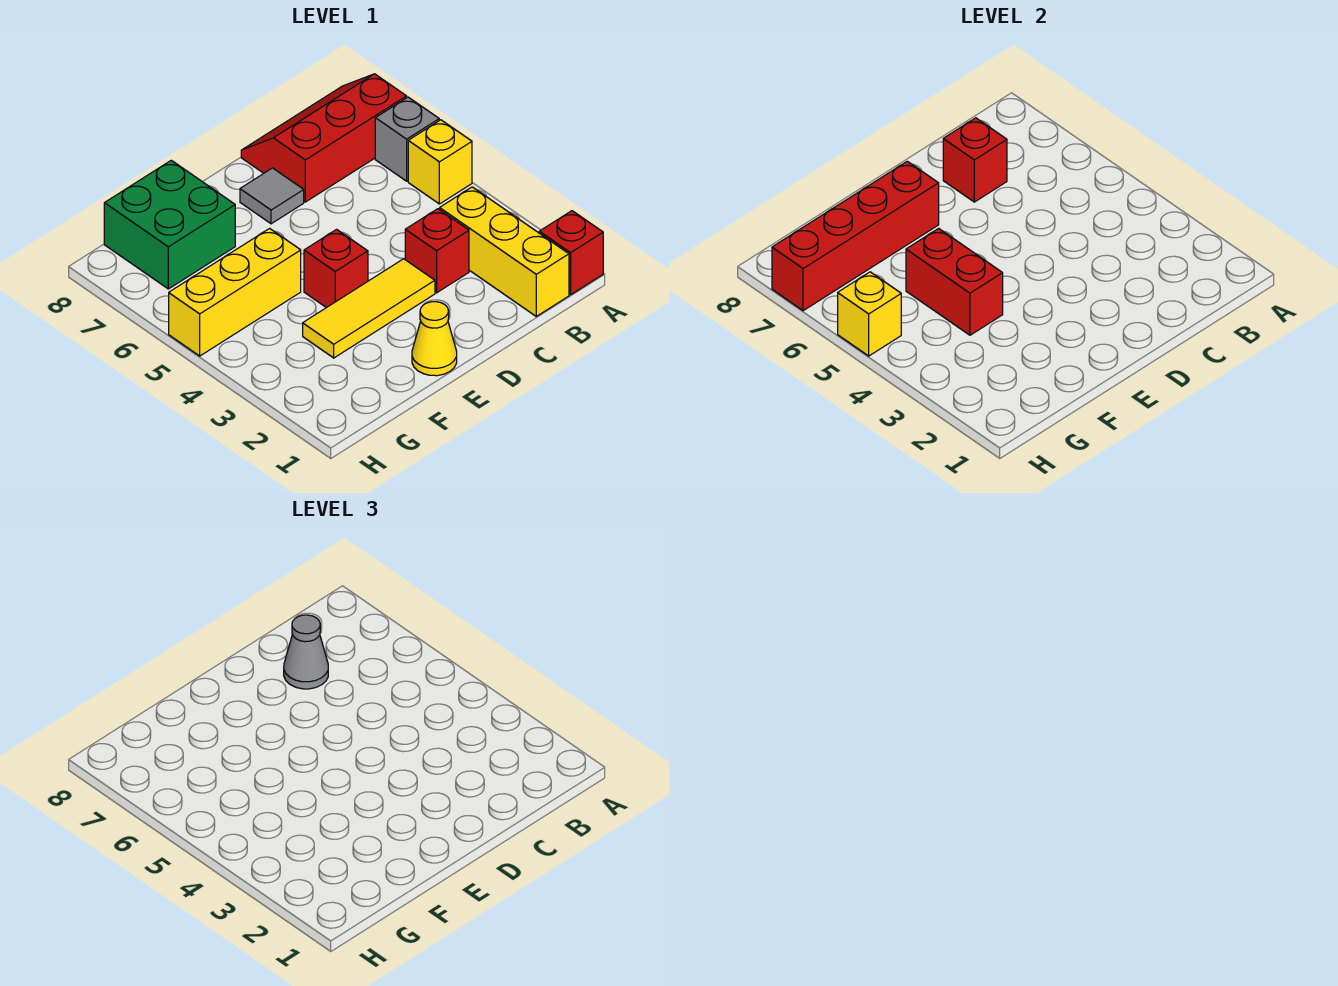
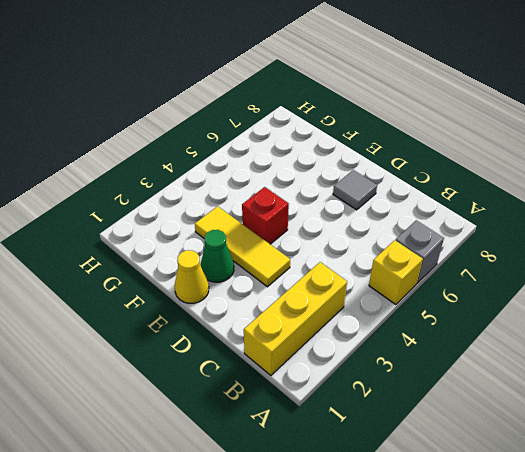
green cone E2 level 1 -> none
none -> red brick A1 level 1
none -> red slope A7:C8 level 1 top 7
none -> red brick C3 level 1

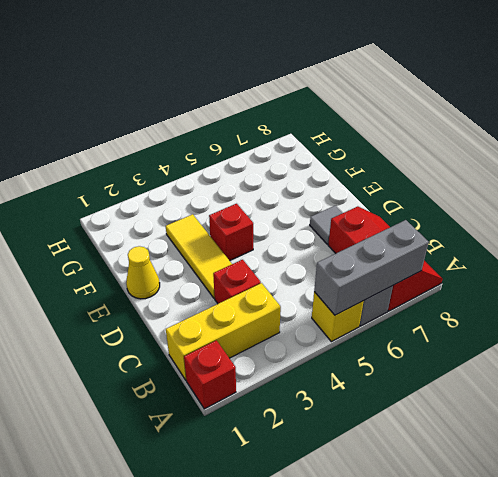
grey brick A5:A7 level 2 -> none
none -> yellow brick F5:H5 level 1
none -> green brick F7:G8 level 1
none -> red brick C7 level 2

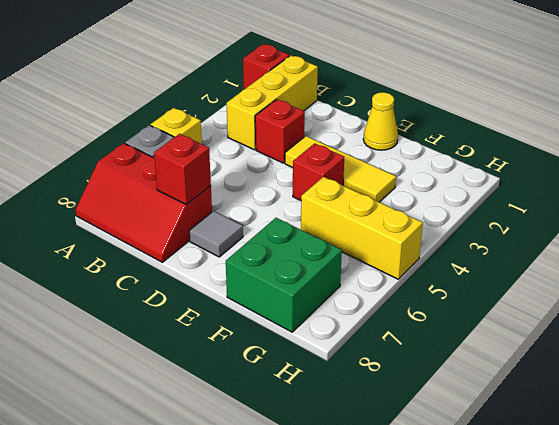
none -> red brick E7:H7 level 2
none -> red brick F4:F5 level 2
none -> yellow brick H5 level 2

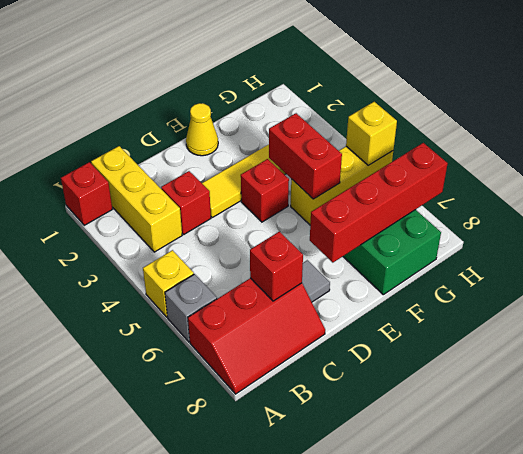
none -> grey cone C7 level 3

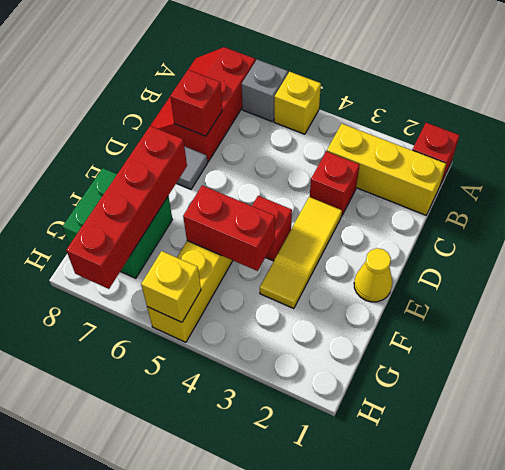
none -> grey cone C7 level 3

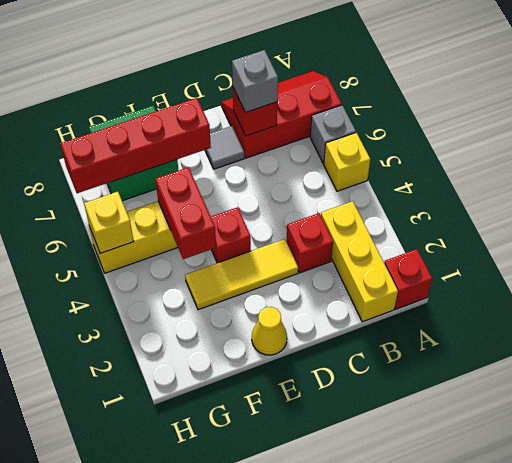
grey brick C7 level 3 -> grey cone C7 level 3

